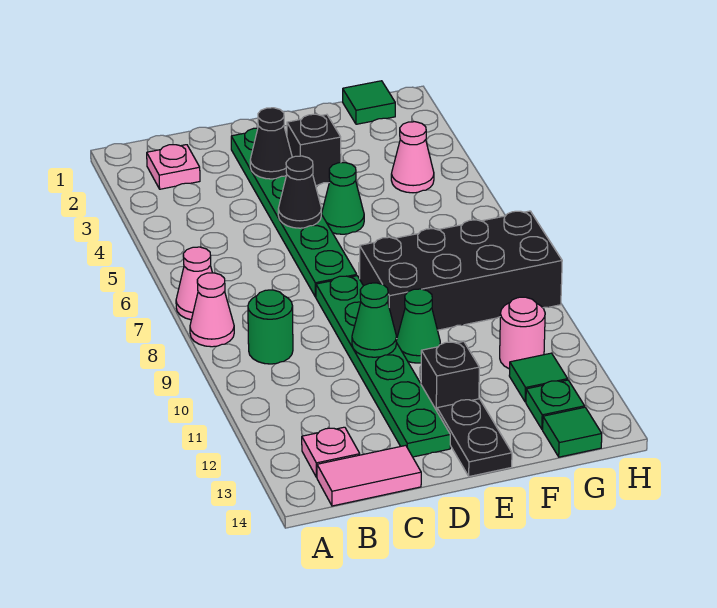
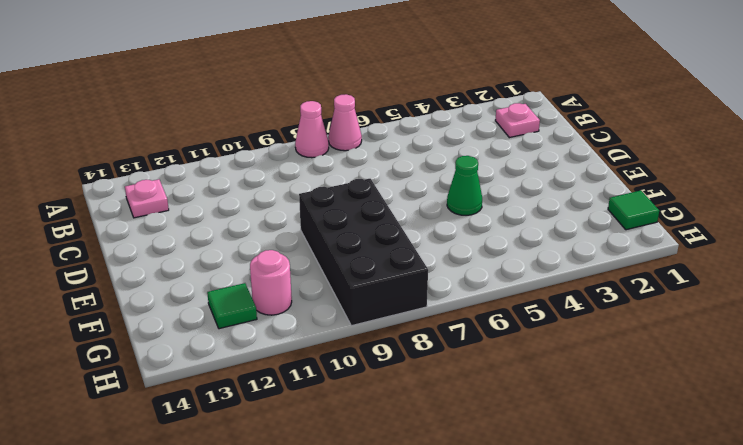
none -> green round brick B9 level 1
none -> pink tile B14:C14 level 1
none -> green plate D2:D7 level 1

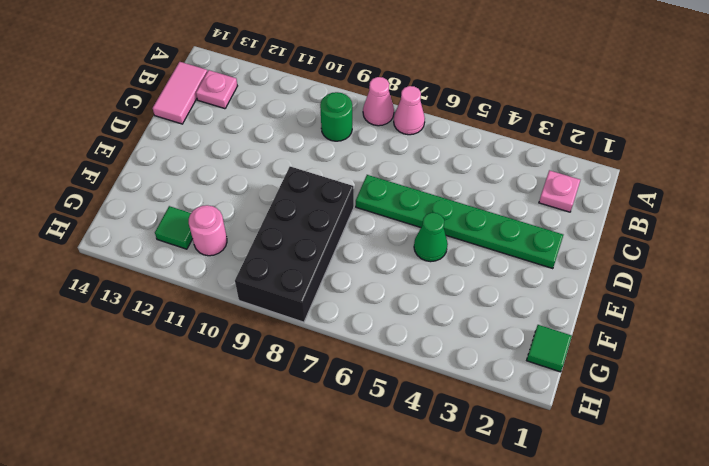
none -> green plate D8:D13 level 1
none -> black brick E3 level 1
none -> green cone E10 level 1

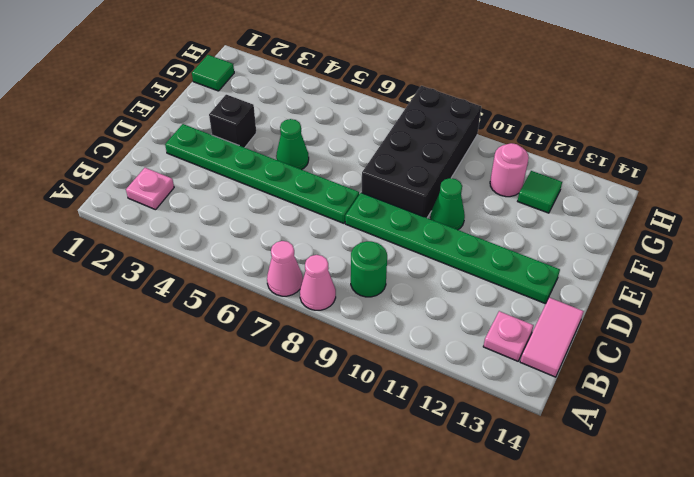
none -> black brick E12 level 1
none -> black plate E13:E14 level 1
none -> pink cone G4 level 1

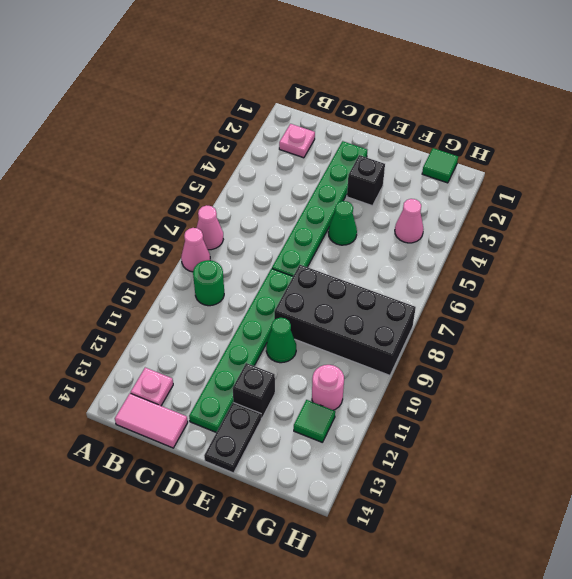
none -> green plate G13 level 1
none -> green tile G14 level 1
none -> black cone D3 level 2

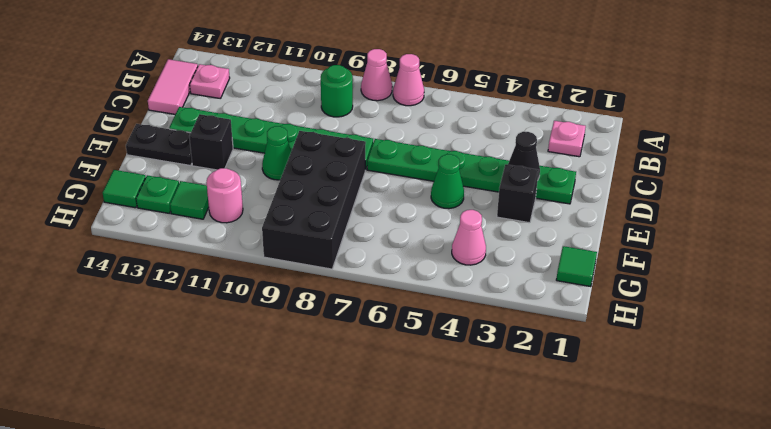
none -> black cone D5 level 2
none -> green cone D10 level 2

